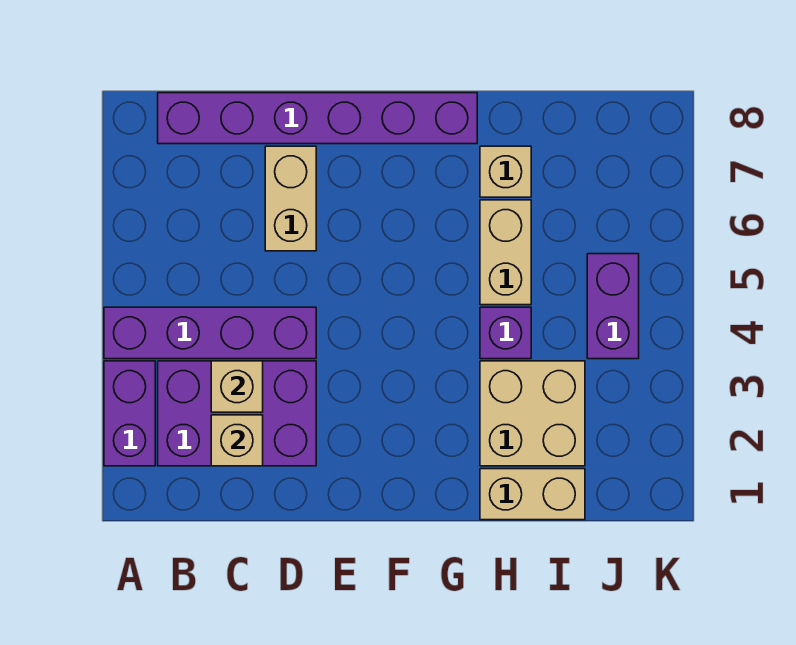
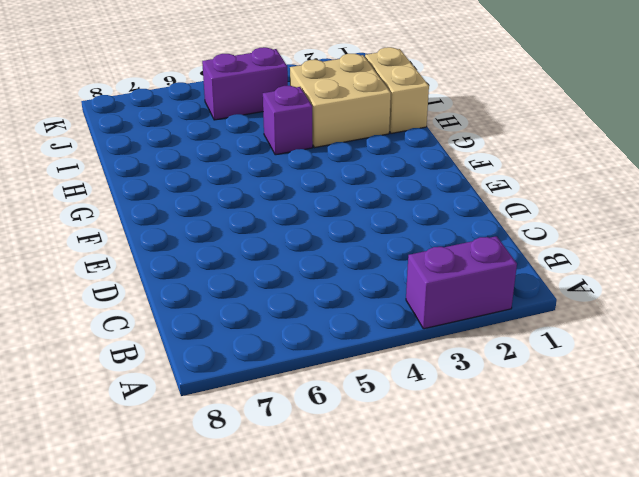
none -> purple brick A4:D4 level 1
none -> purple brick B2:D3 level 1
none -> purple brick B8:G8 level 1

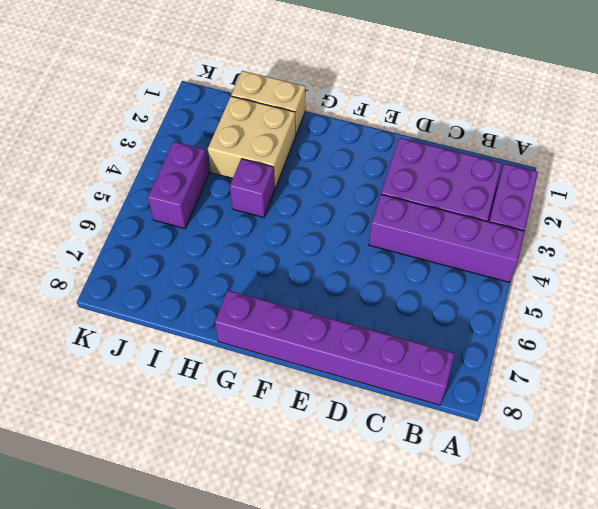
none -> tan brick D6:D7 level 1
none -> tan brick H5:H6 level 1
none -> tan brick H7 level 1

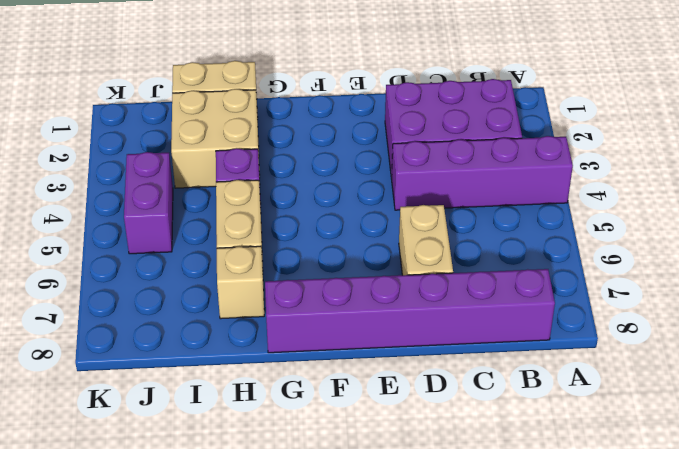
none -> purple brick A2:A3 level 1
none -> tan brick C2 level 2
none -> tan brick C3 level 2

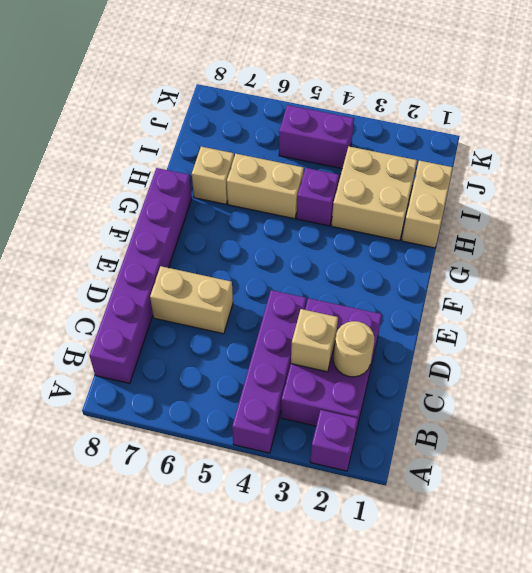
purple brick A2 level 1 -> purple brick A2:A3 level 1
tan round brick C2 level 2 -> tan brick C2 level 2

